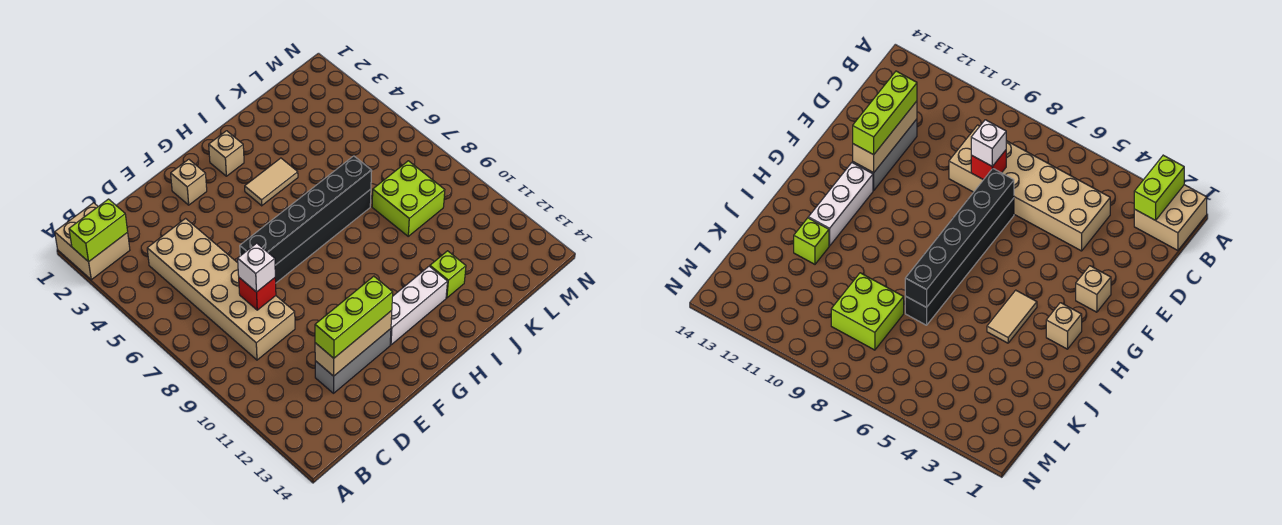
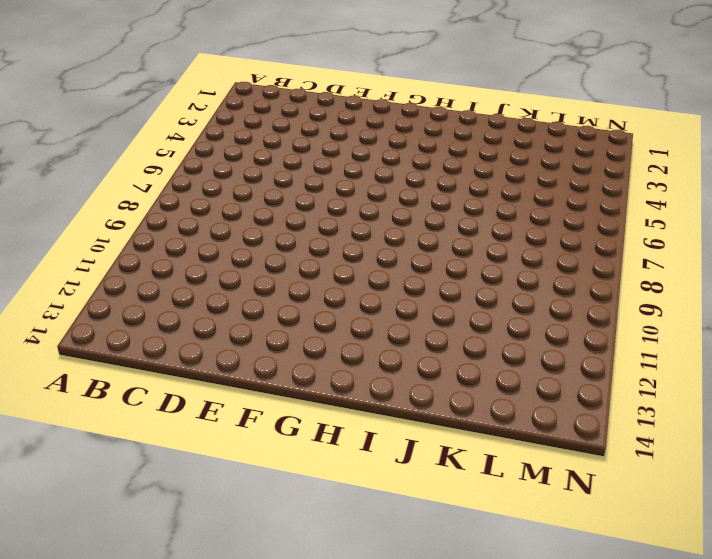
none -> tan brick A1:B2 level 1
none -> tan brick C4:D9 level 1
none -> grey brick D12:F12 level 1

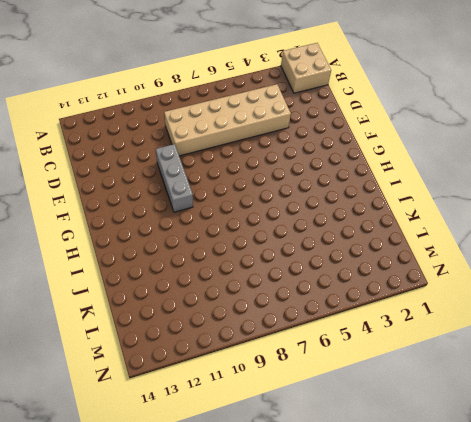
grey brick E10:G10 level 1 -> grey brick D12:F12 level 1
none -> black brick E7:J7 level 1
none -> tan brick F2 level 1
none -> white brick G12:I12 level 1

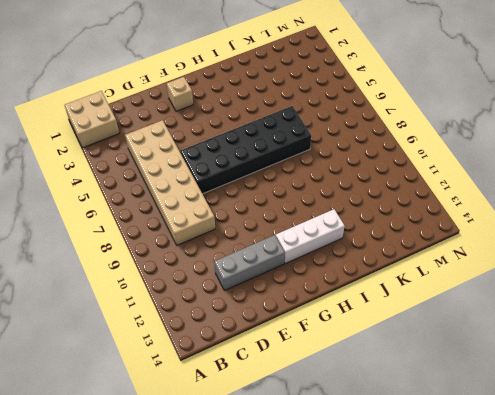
black brick E6:J7 level 1 -> black brick E7:J7 level 1
none -> tan brick H2 level 1
none -> tan tile H4:I4 level 1
none -> lime brick J12 level 1

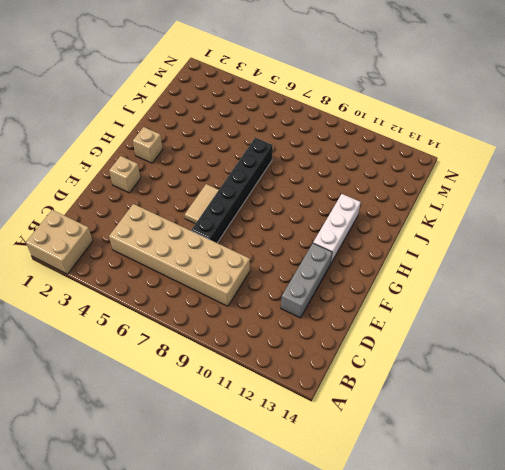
tan tile F6:G6 level 1 -> tan tile H4:I4 level 1
none -> lime brick J12 level 1
none -> lime brick K8:L9 level 1
none -> lime brick A2:B2 level 2

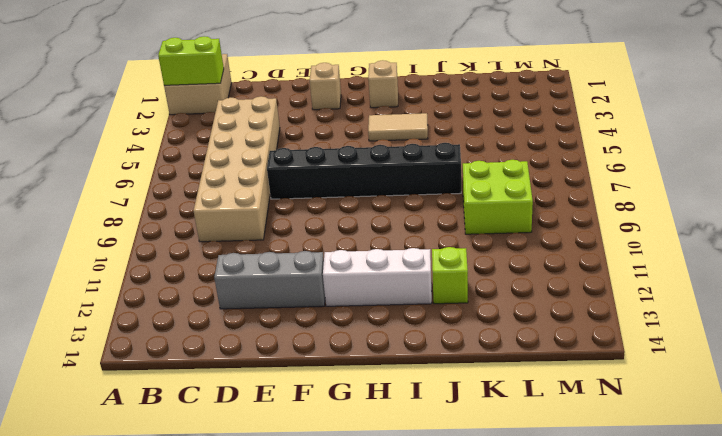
none -> red brick D8 level 2
none -> tan brick D12:F12 level 2
none -> black brick E7:J7 level 2

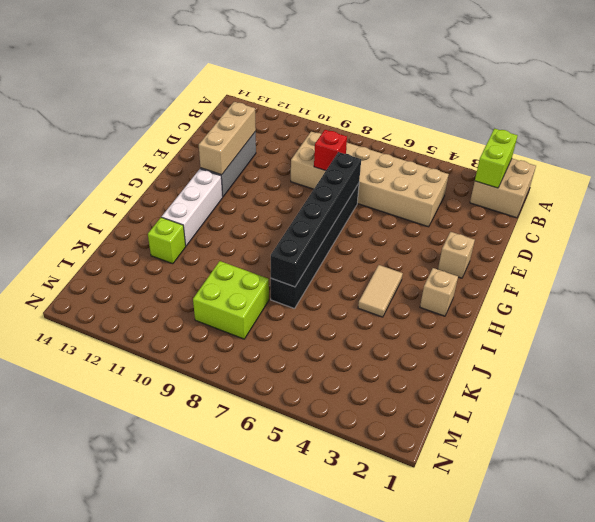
none -> white brick D8 level 3
none -> lime brick D12:F12 level 3

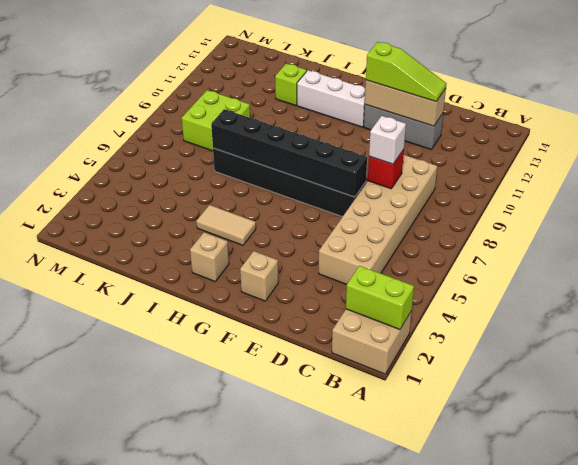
lime slope D12:F12 level 3 top F -> lime brick D12:F12 level 3

